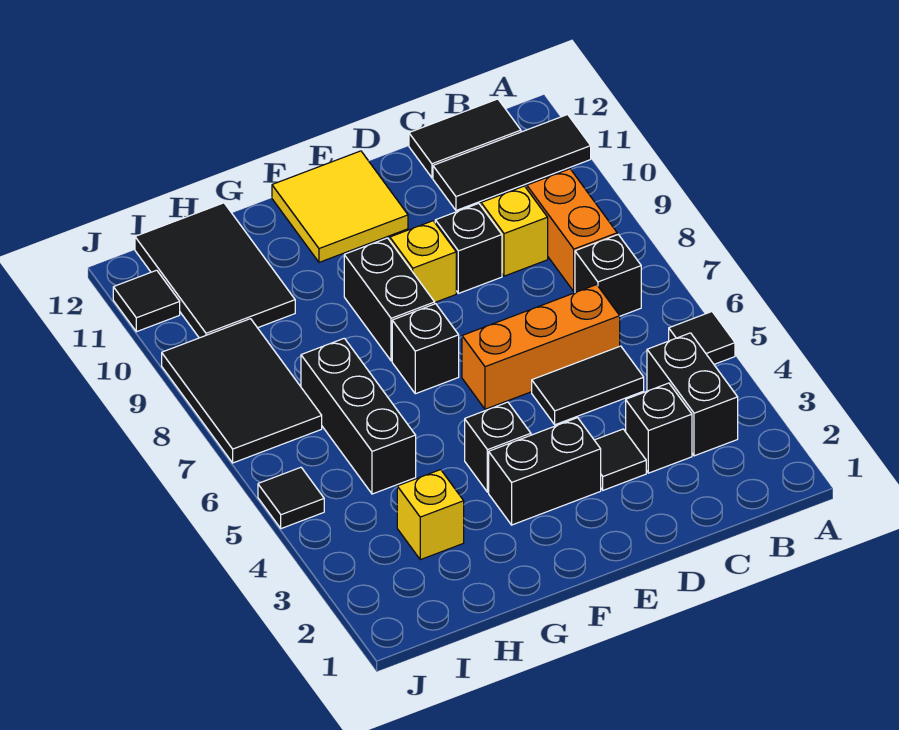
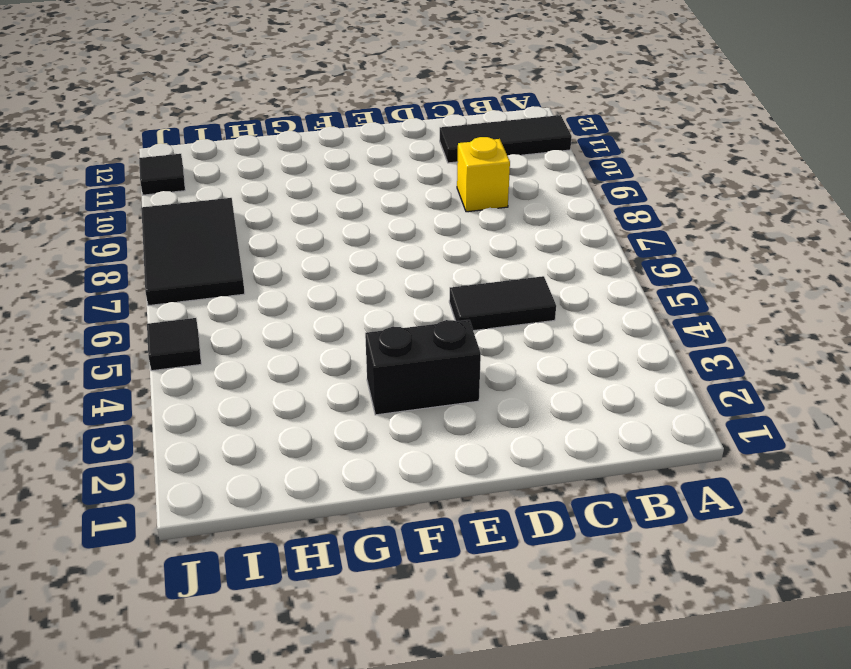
none -> black tile A5 level 1
none -> black brick B3:B4 level 1
none -> black brick B7 level 1

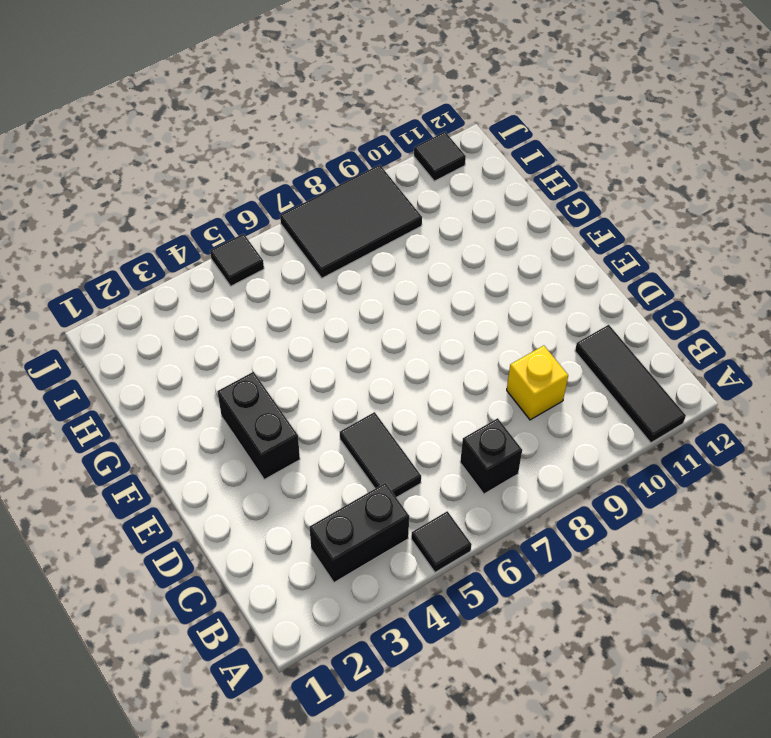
none -> orange brick B8:B9 level 1
none -> black tile B12:C12 level 1
none -> black brick C3 level 1

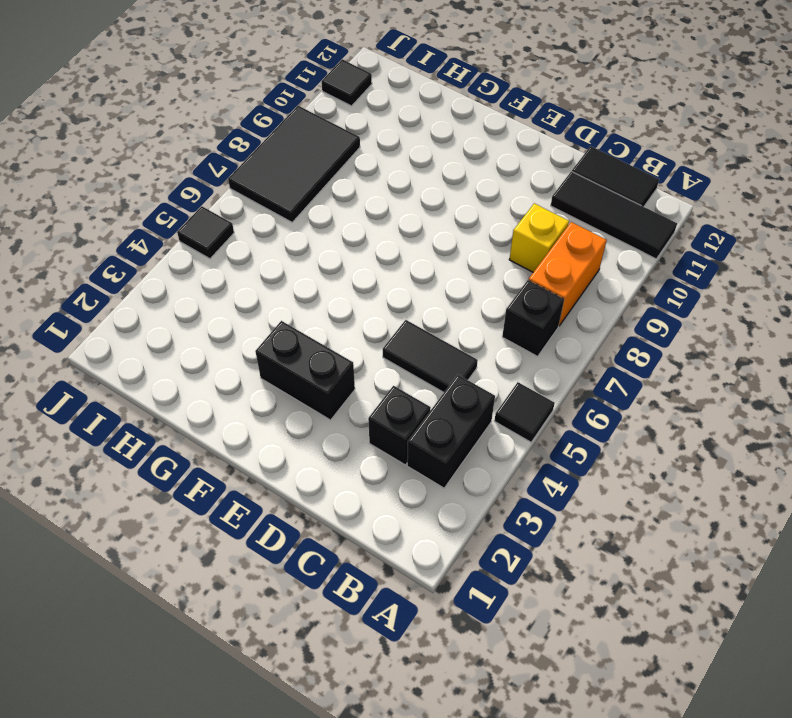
none -> orange brick C6:E6 level 1
none -> black tile D3 level 1
none -> black brick D9 level 1

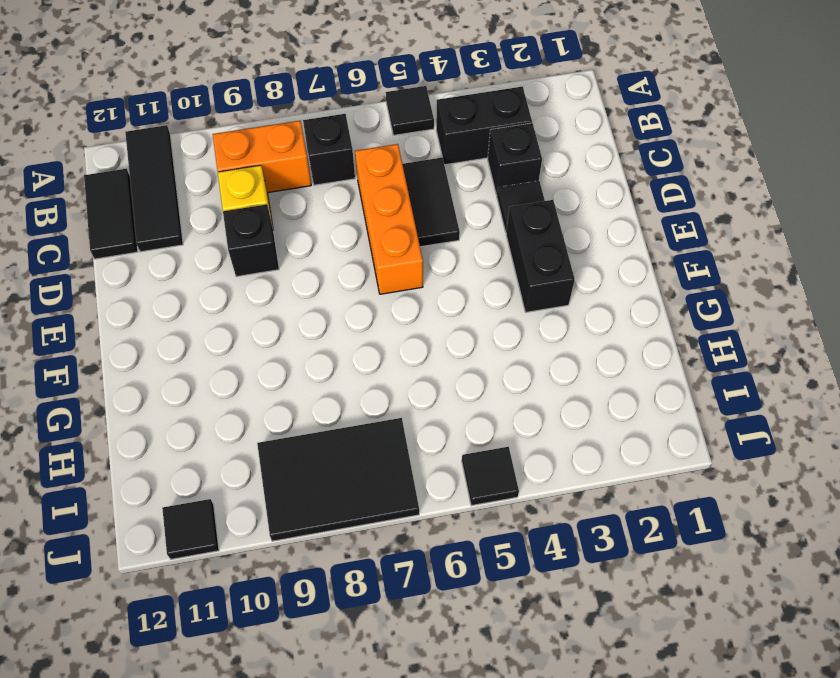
none -> yellow brick E9 level 1
none -> yellow tile E11:F12 level 1
none -> black brick F4 level 1

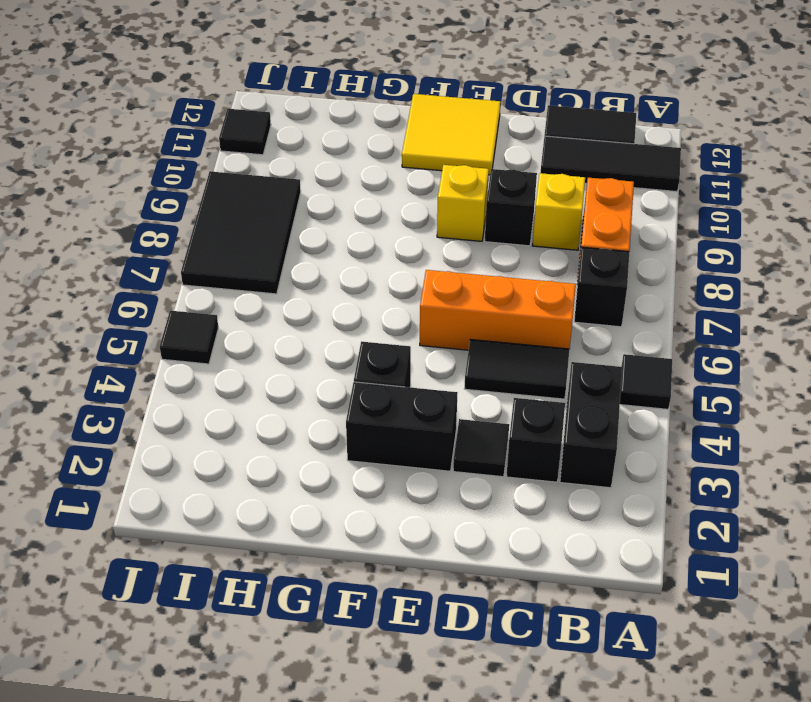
none -> black brick F7 level 1
none -> black brick F8:F9 level 1
none -> yellow brick H3 level 1

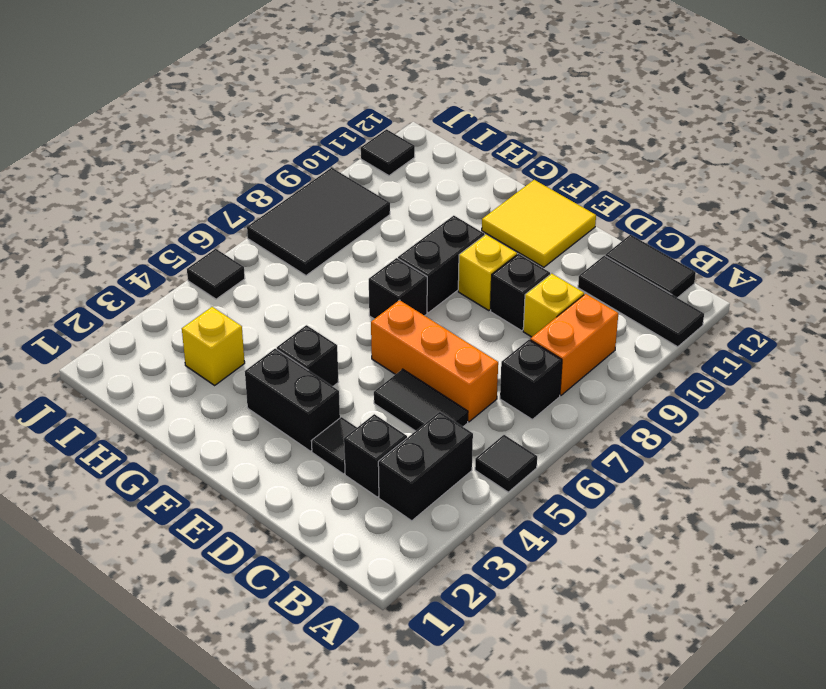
none -> black brick H5:H7 level 1
none -> black tile H10:I12 level 1

